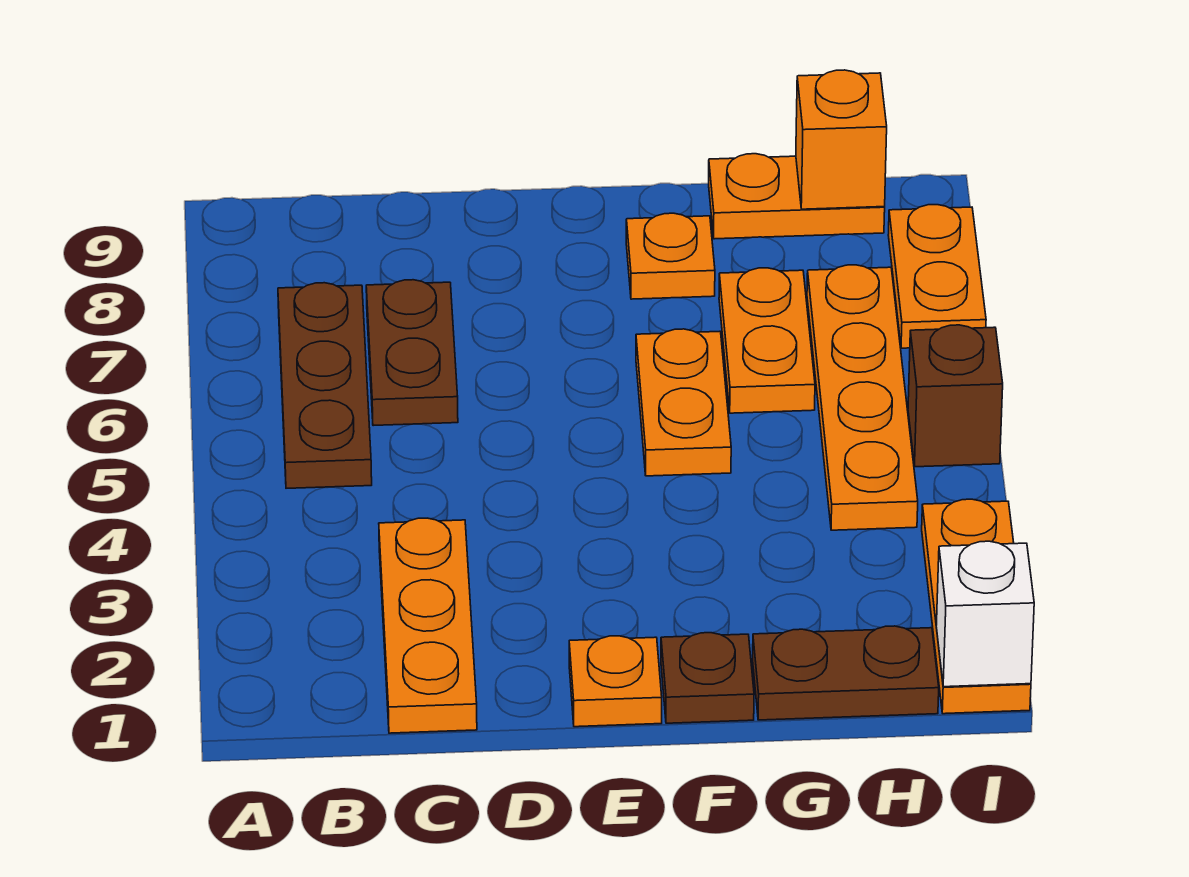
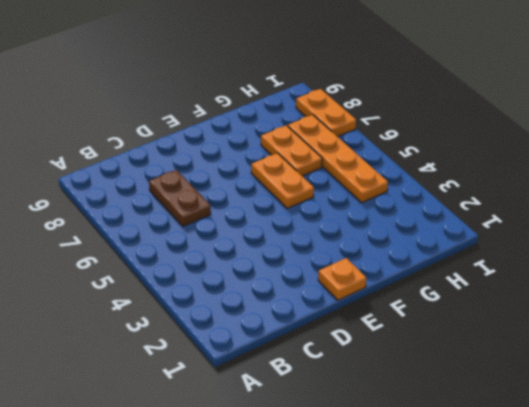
none -> brown plate B5:B7 level 1
none -> orange plate C1:C3 level 1
none -> brown plate F1 level 1

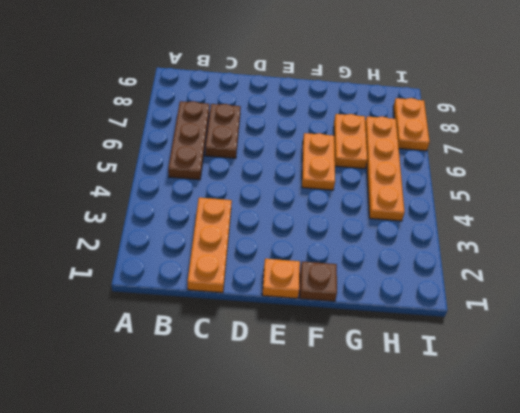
none -> orange plate F8 level 1
none -> brown plate G1:H1 level 1
none -> orange plate G9:H9 level 1

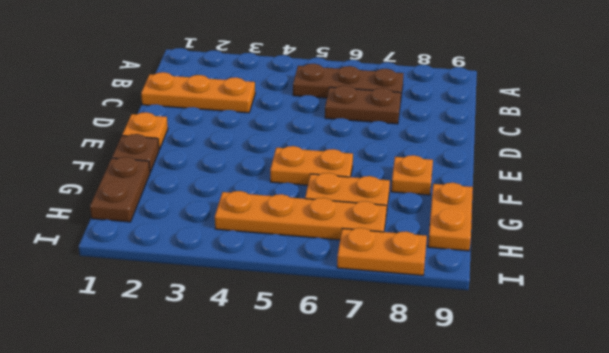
none -> orange plate I1:I3 level 1
none -> brown brick I5 level 1
none -> orange brick H9 level 2

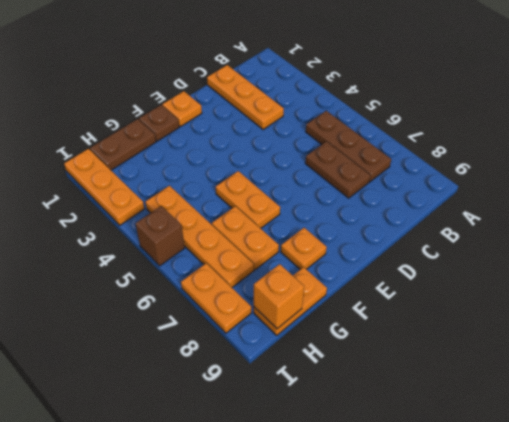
none -> white brick I1 level 2

